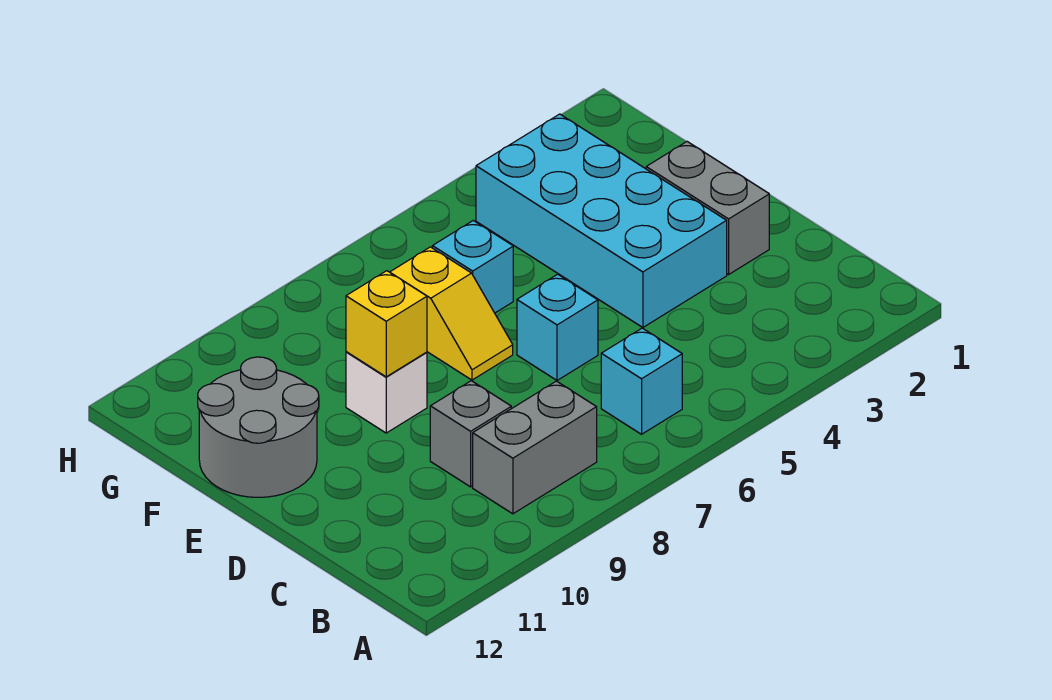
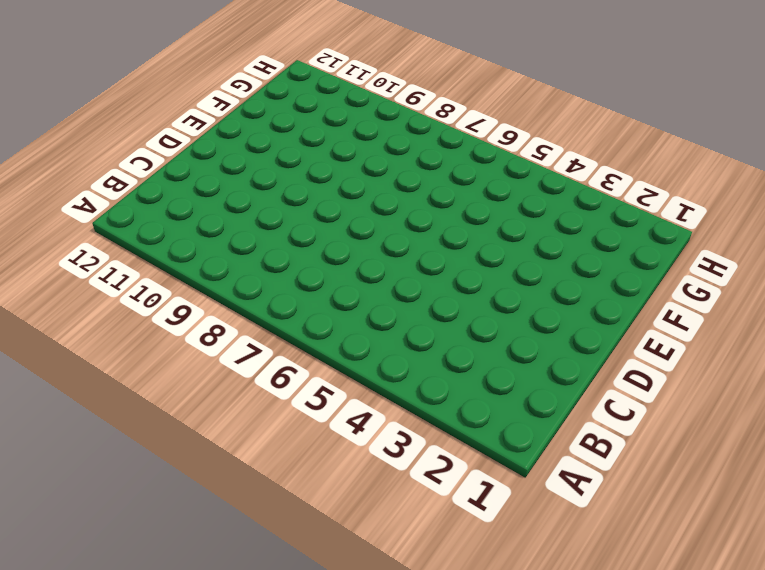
none -> cyan brick B6 level 1
none -> grey brick B8:B9 level 1

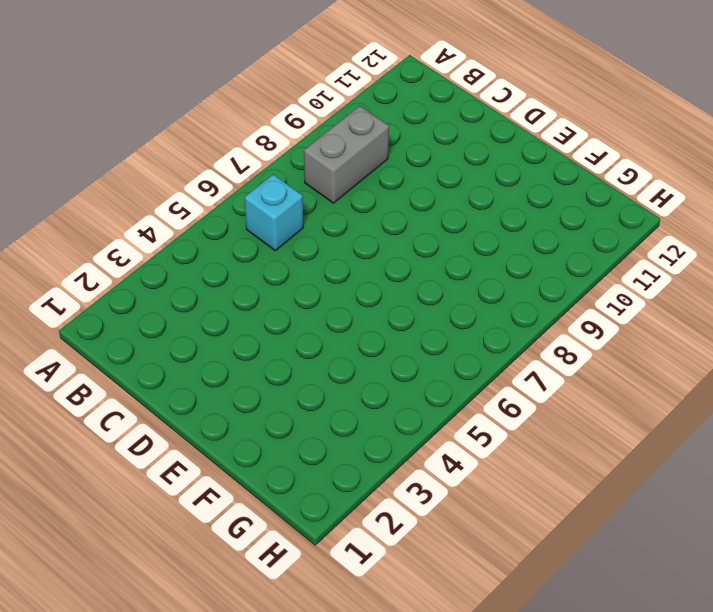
none -> grey brick C9 level 1
none -> grey brick D2:E2 level 1

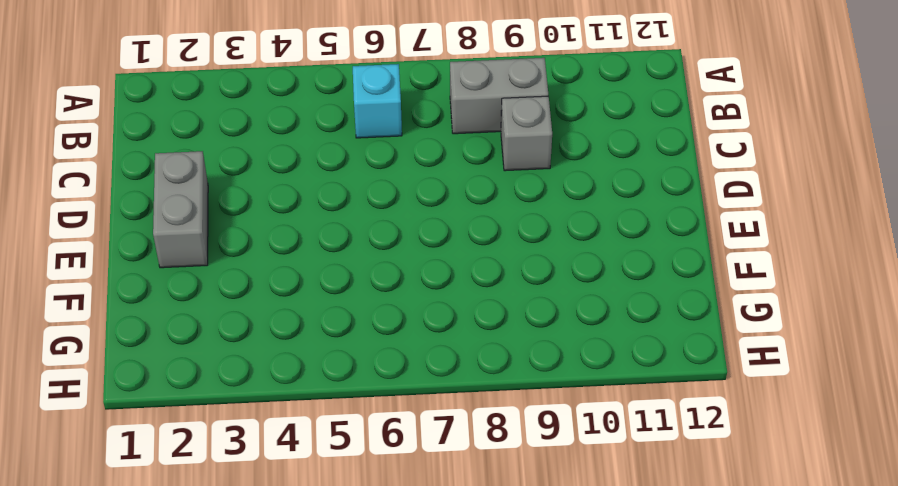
none -> cyan brick D3:G4 level 1
none -> cyan brick D6 level 1

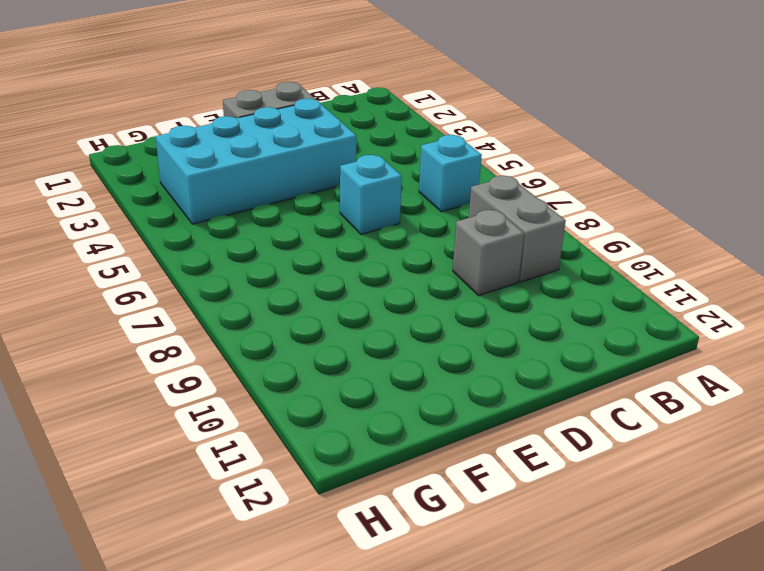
none -> yellow slope E7:F7 level 1 top F
none -> white brick E9 level 1

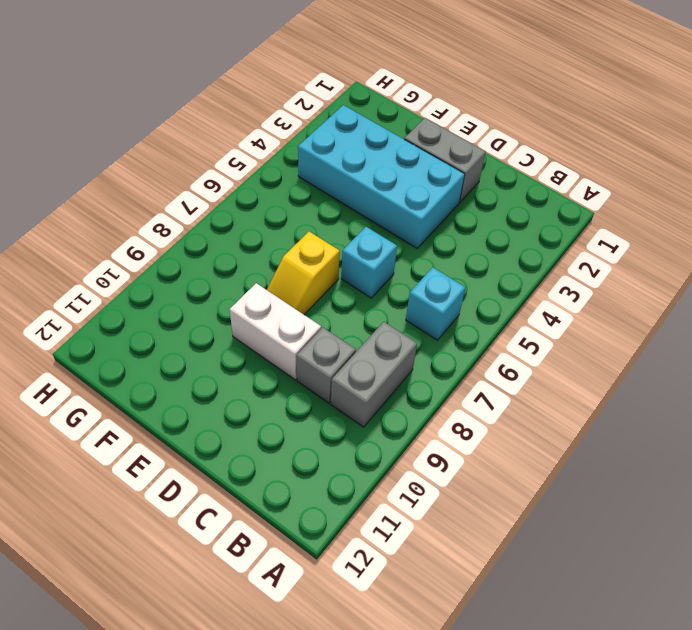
white brick D9:E9 level 1 -> white brick E9 level 1
yellow slope E7:E8 level 1 top 7 -> yellow slope E7:F7 level 1 top F
none -> grey round brick E11:F12 level 1
none -> cyan brick F6 level 1

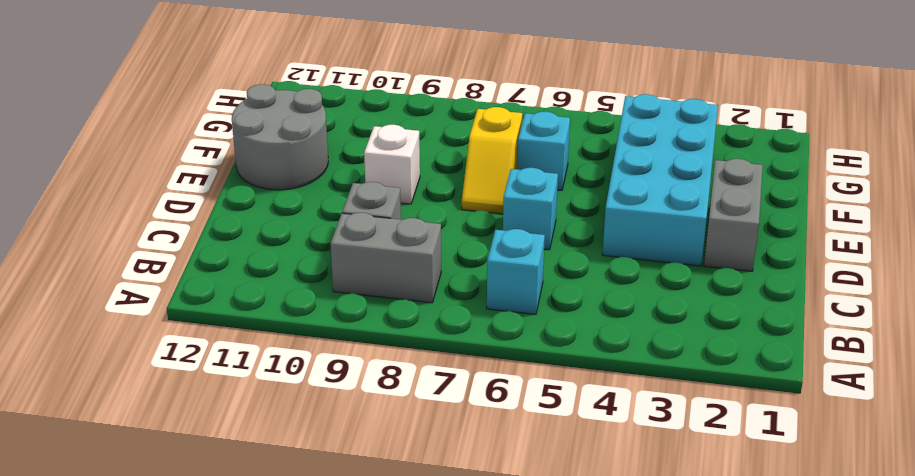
none -> yellow brick E9 level 2

